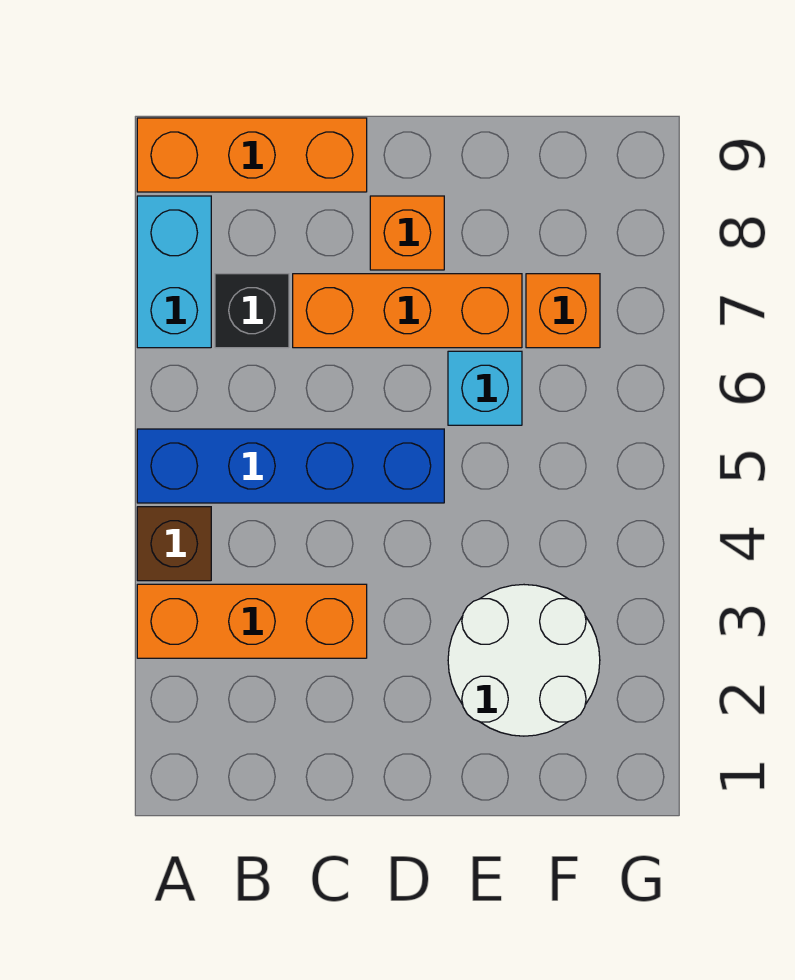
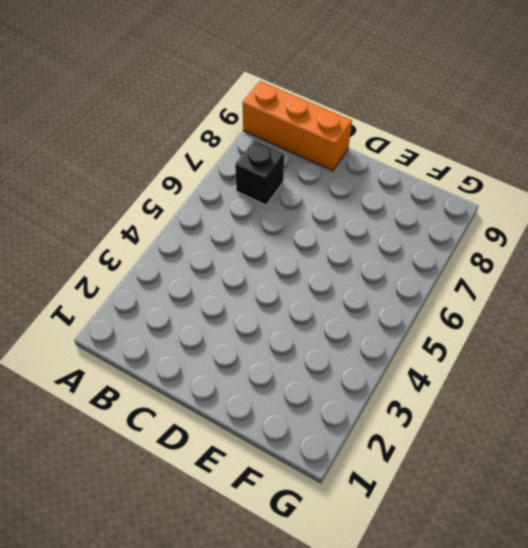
none -> orange brick A3:C3 level 1
none -> brown brick A4 level 1

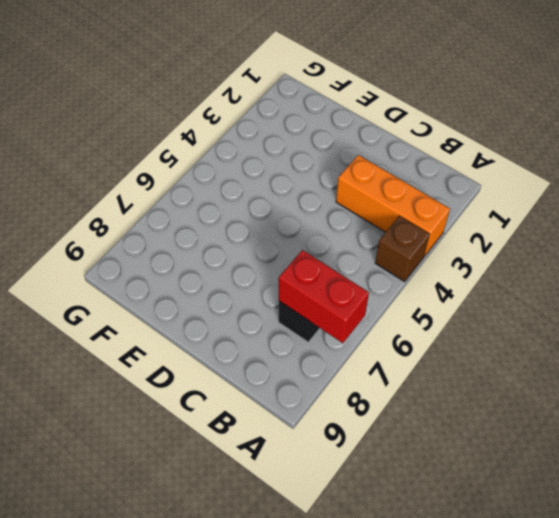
red brick A7:B7 level 2 -> none
none -> blue brick A5:D5 level 1
none -> cyan brick A7:A8 level 1

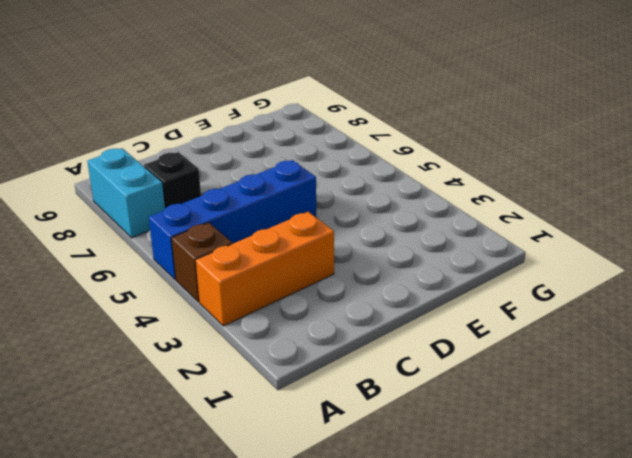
none -> orange brick A9:C9 level 1
none -> orange brick C7:E7 level 1

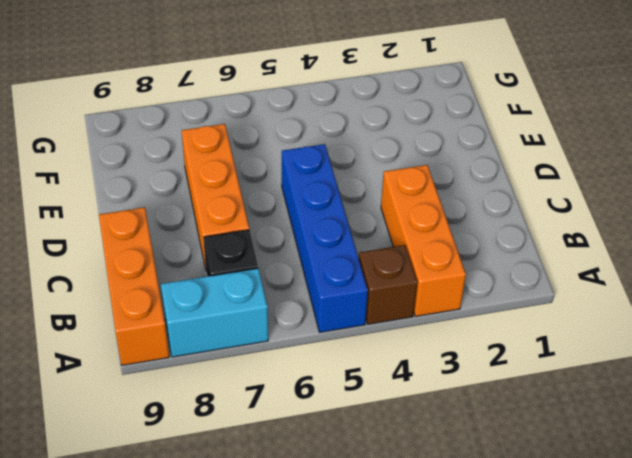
none -> orange brick D8 level 1
none -> white round brick E2:F3 level 1

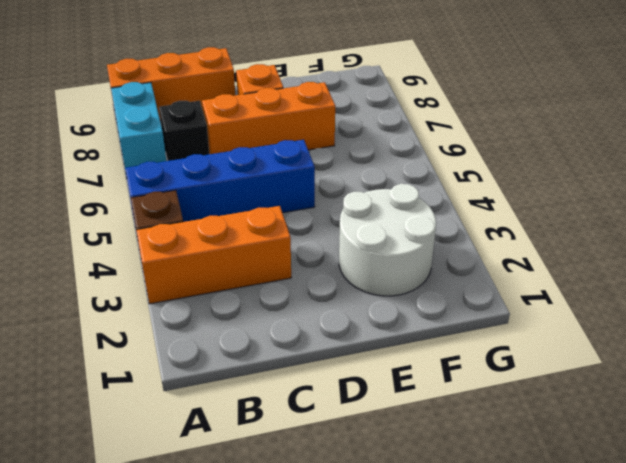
none -> cyan brick E6 level 1
none -> orange brick F7 level 1

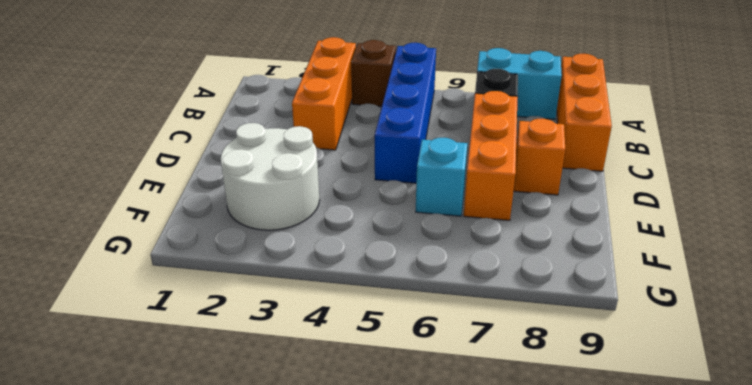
none -> orange brick F7 level 1

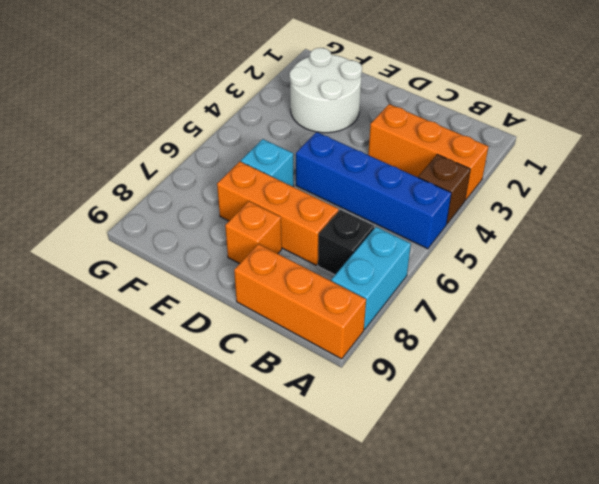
none -> orange brick F7 level 1

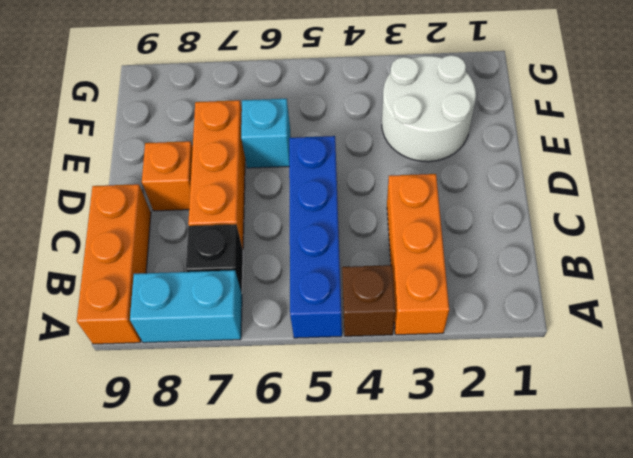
none -> orange brick F7 level 1

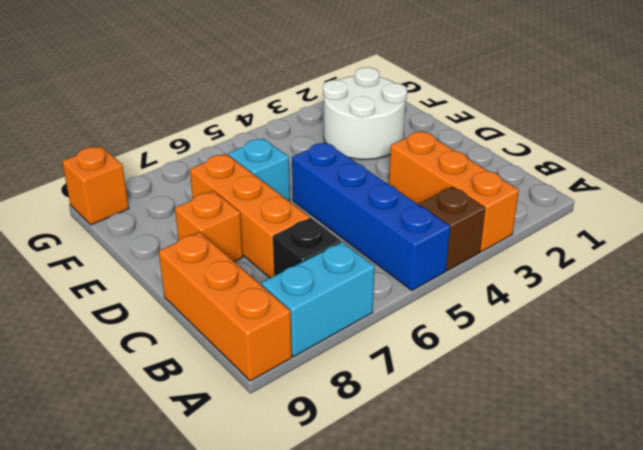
orange brick G9 level 1 -> orange brick F7 level 1

